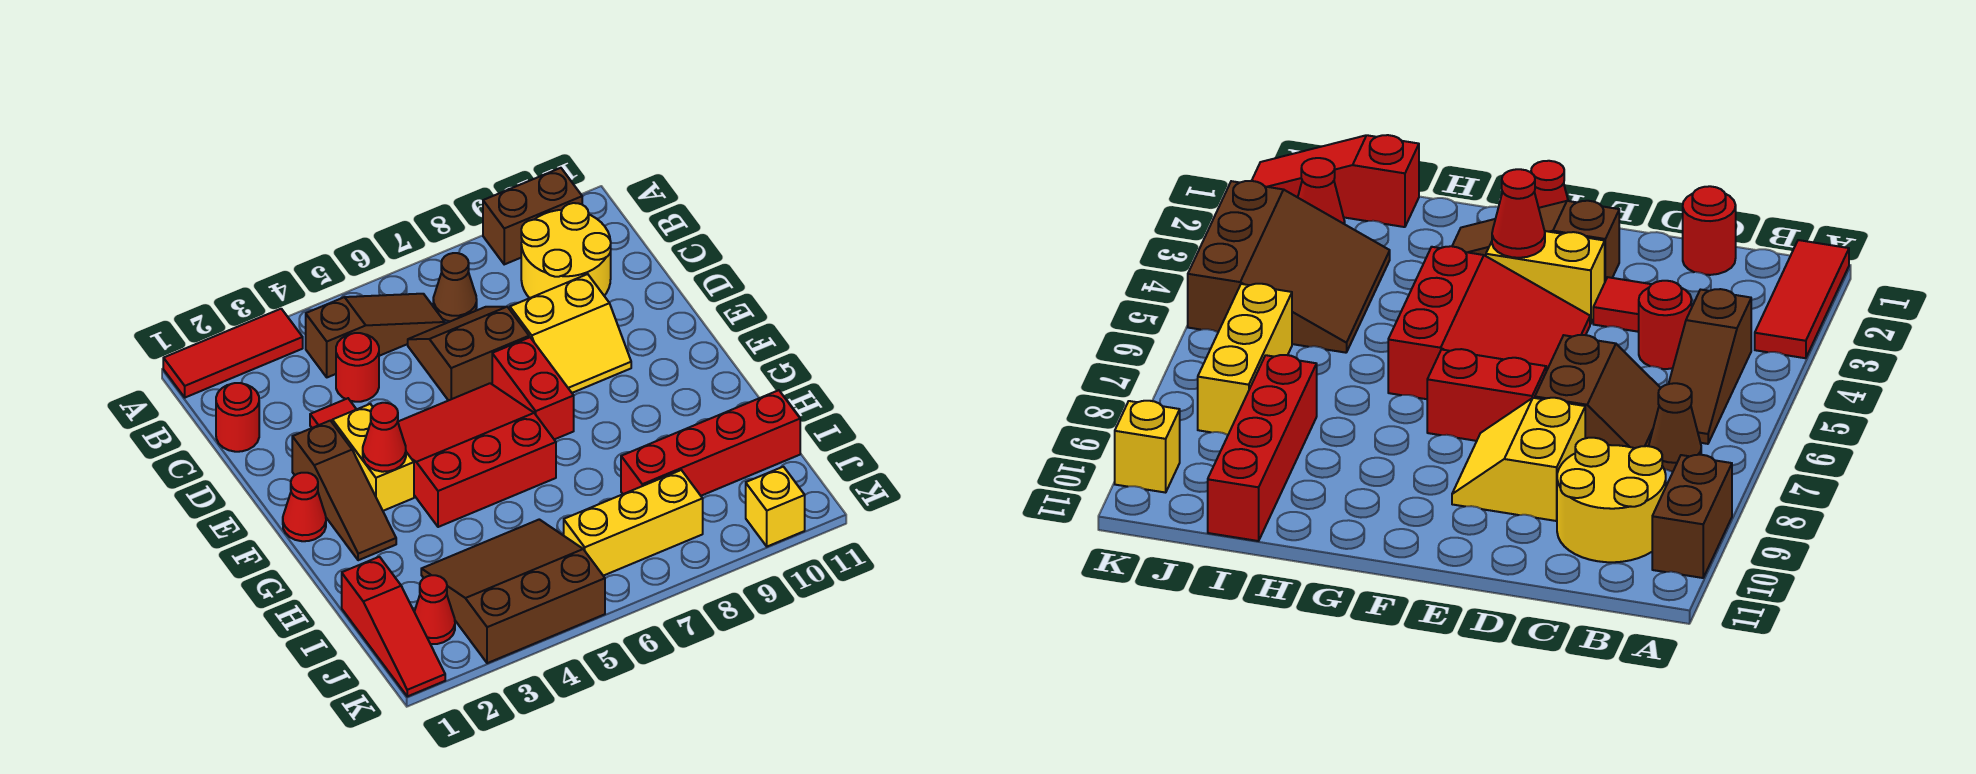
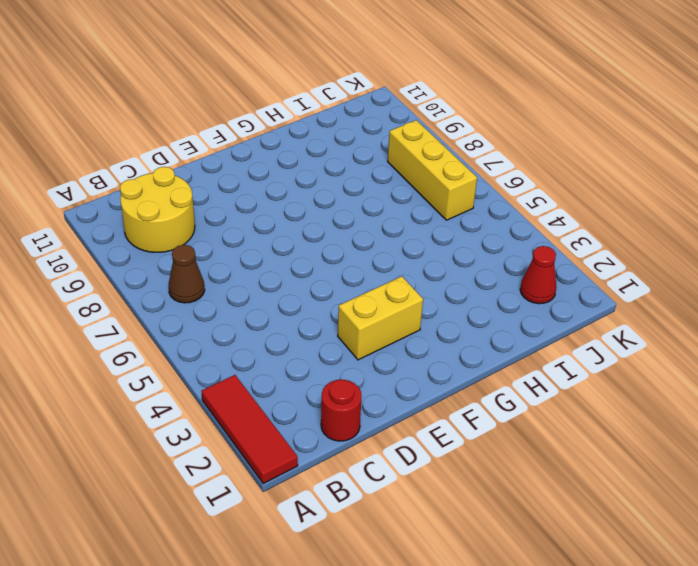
none -> brown brick A9:A10 level 1
none -> brown slope B4:B6 level 1 top 4
none -> red round brick C4 level 1

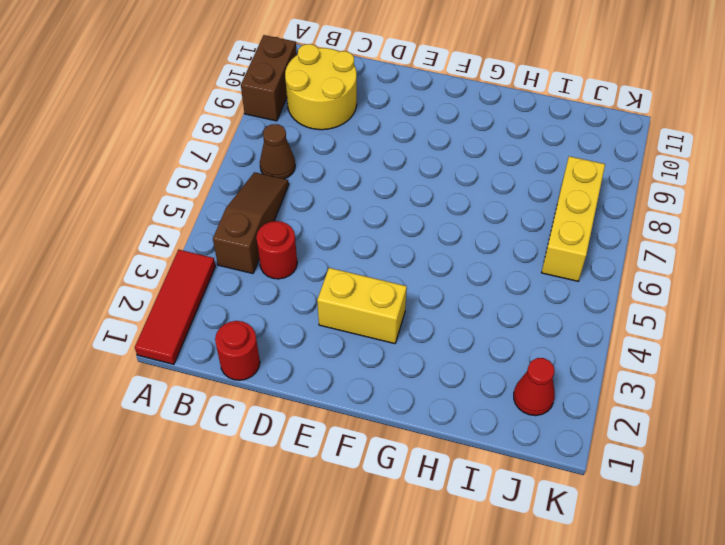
none -> brown slope C6:D7 level 1 top D
none -> red tile D3 level 1
none -> yellow slope D8:E9 level 1 top D

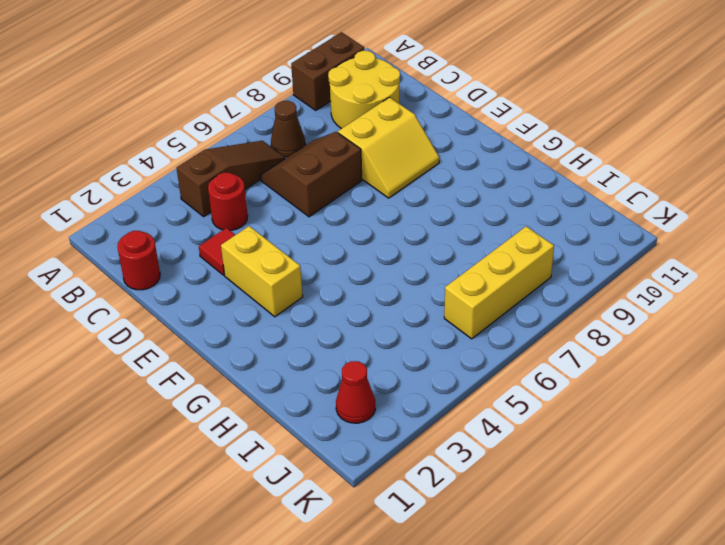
none -> red tile A1:A3 level 1
none -> brown slope E2:G2 level 1 top E
none -> red slope E4:G6 level 1 top G

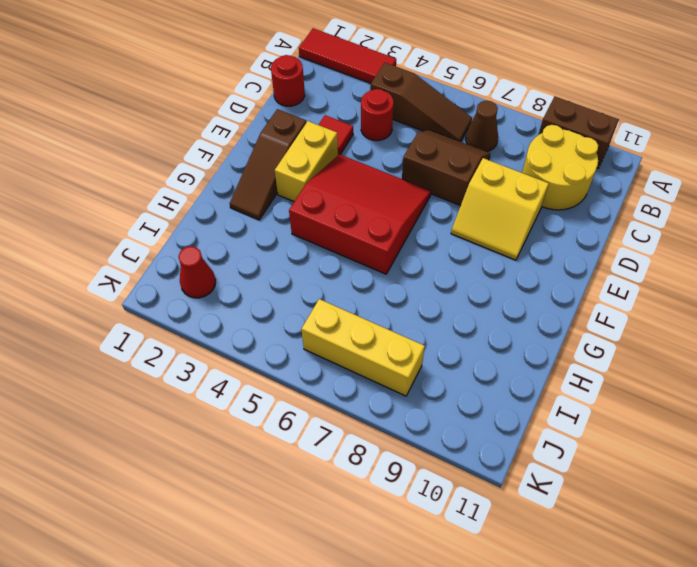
none -> red brick E7:F7 level 1
none -> red cone F1 level 1
none -> red slope I1:K1 level 1 top I

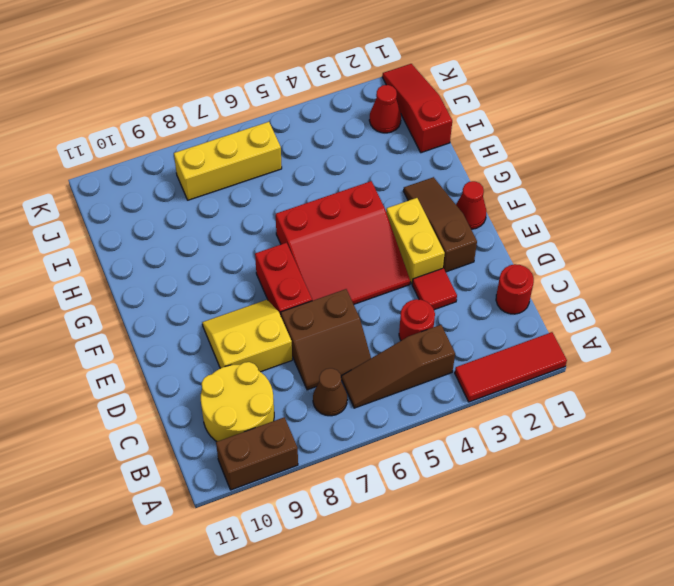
none -> brown slope I3:K5 level 1 top K
none -> red brick I8:I11 level 1
none -> yellow brick K10 level 1

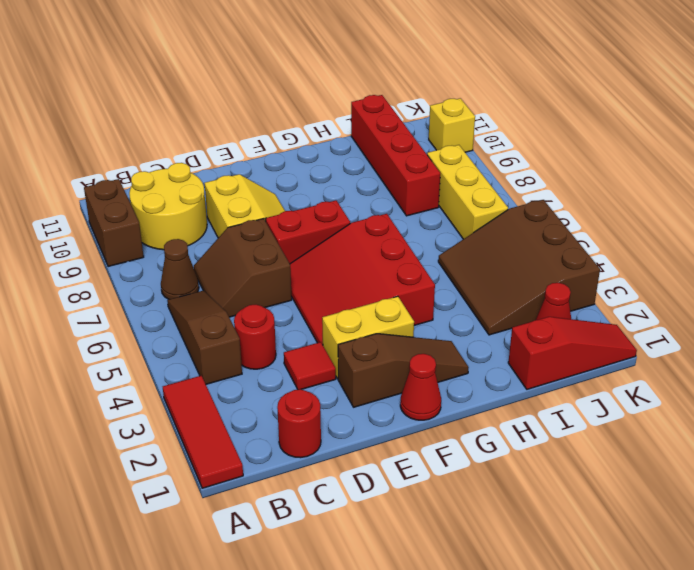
none -> red cone F3 level 2

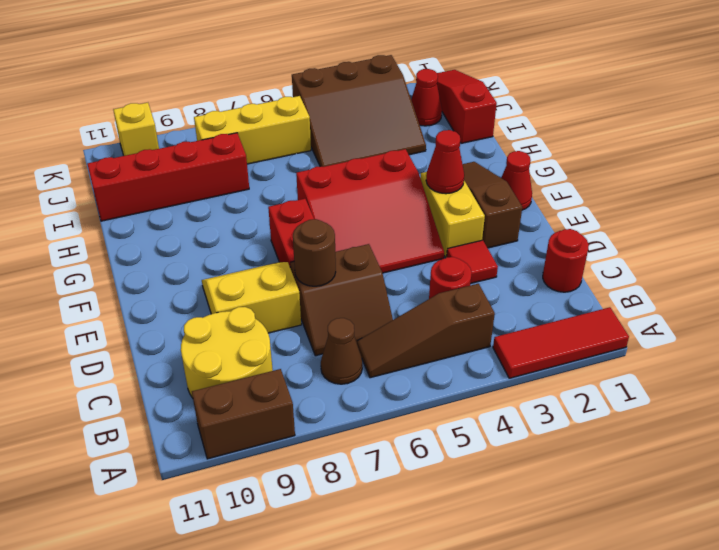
brown round brick D7 level 2 -> none

